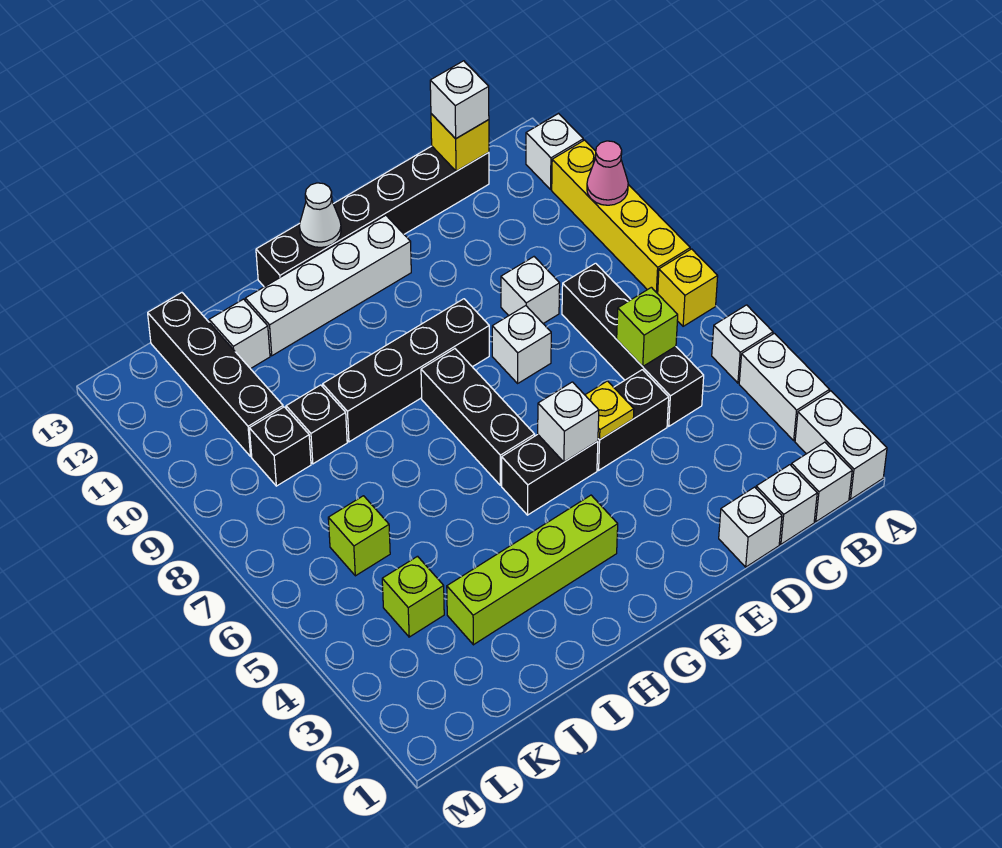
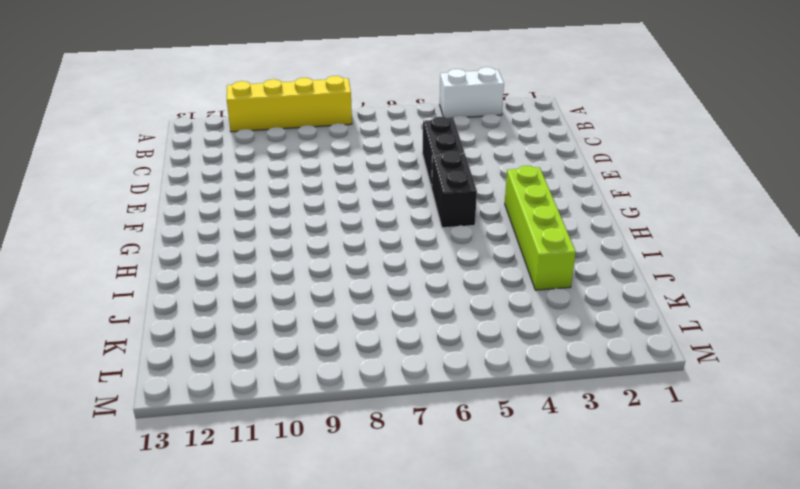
none -> white brick A1:A2 level 1
none -> white brick A5 level 1
none -> yellow brick A7 level 1
none -> white brick A12 level 1

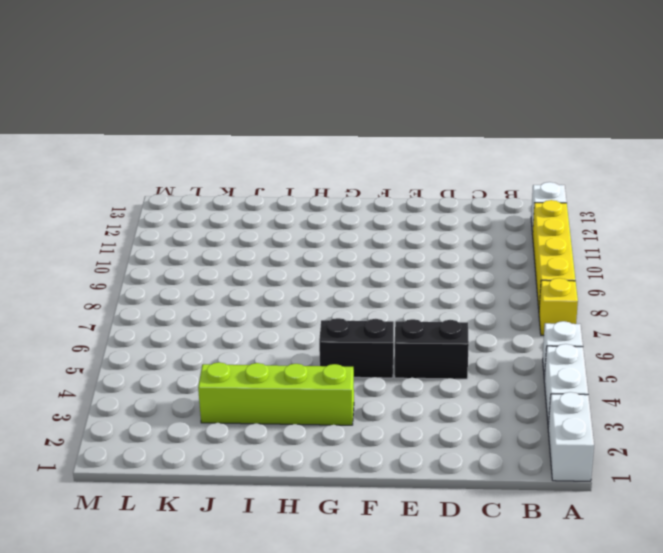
none -> white brick B1 level 1
none -> white brick C1 level 1
none -> black brick C5:C8 level 1
none -> black brick C13:H13 level 1

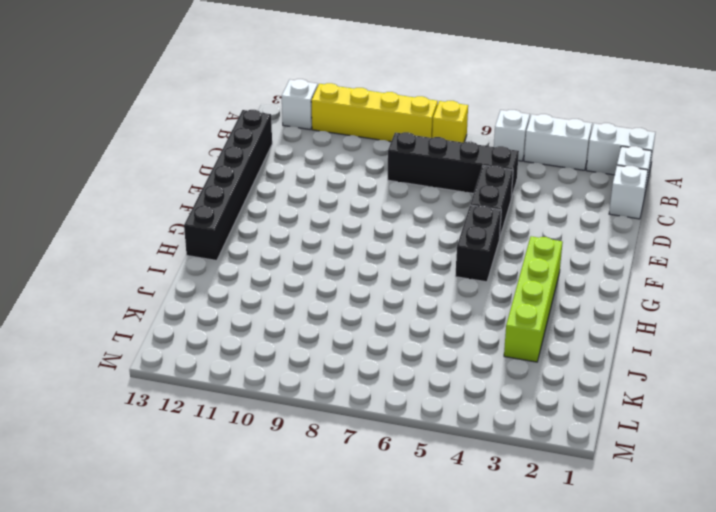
none -> white brick D1 level 1
none -> white brick D9 level 1
none -> white brick E8 level 1
none -> black brick F9:I9 level 1

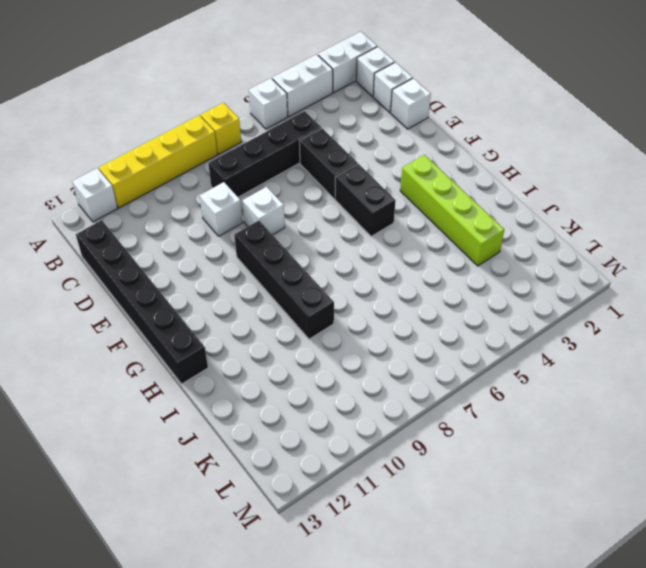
none -> white brick F12:I12 level 1
none -> black brick G6:G8 level 1
none -> black brick J9 level 1
none -> white brick J12 level 1

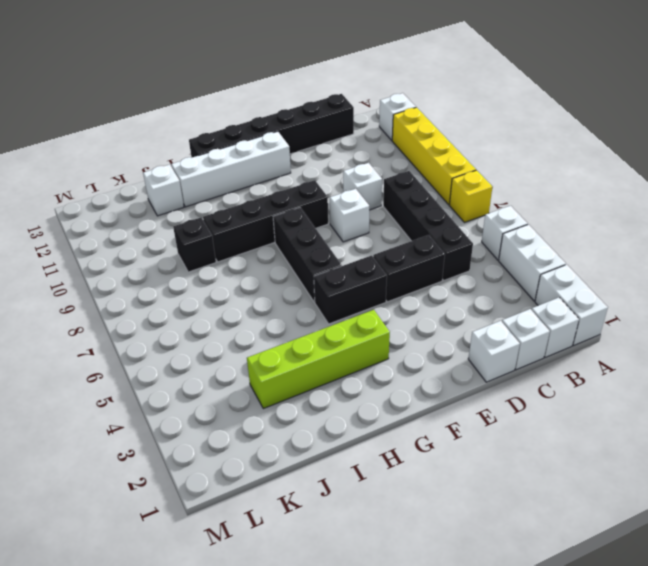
none -> lime brick K4 level 1
none -> lime brick K6 level 1
none -> black brick K9 level 1
none -> black brick K10:K13 level 1

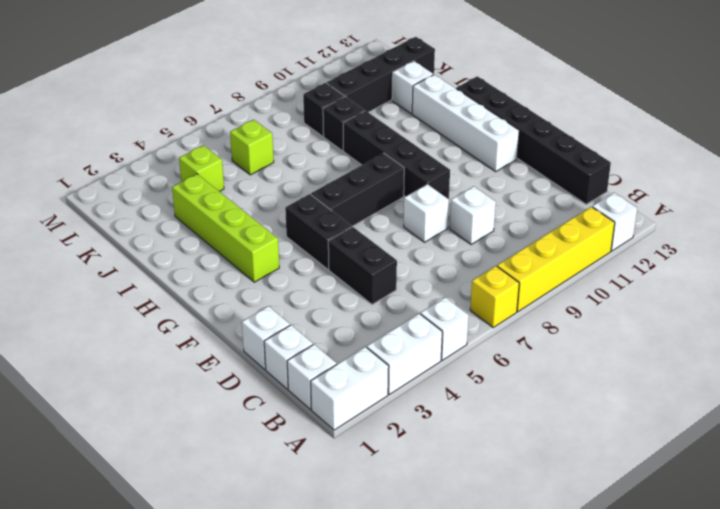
none -> black brick C5:C8 level 1
none -> pink cone A10 level 2
none -> lime brick C6 level 2
none -> yellow brick C13 level 2

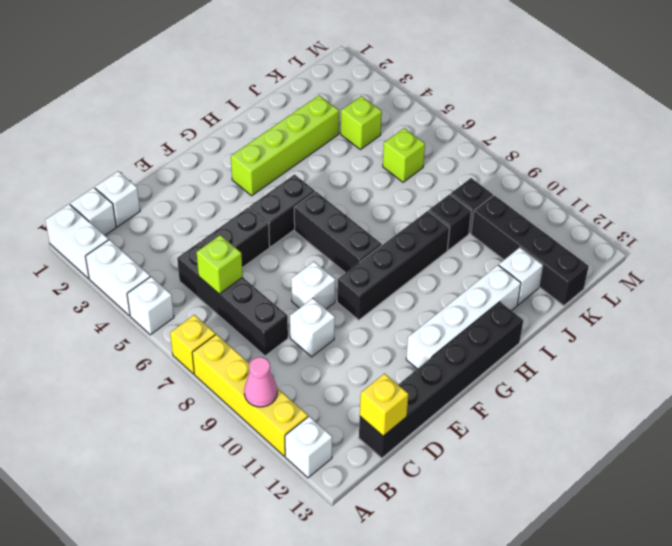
none -> white brick D1 level 1
none -> yellow plate E5 level 2
none -> white brick F5 level 2
none -> white cone G13 level 2

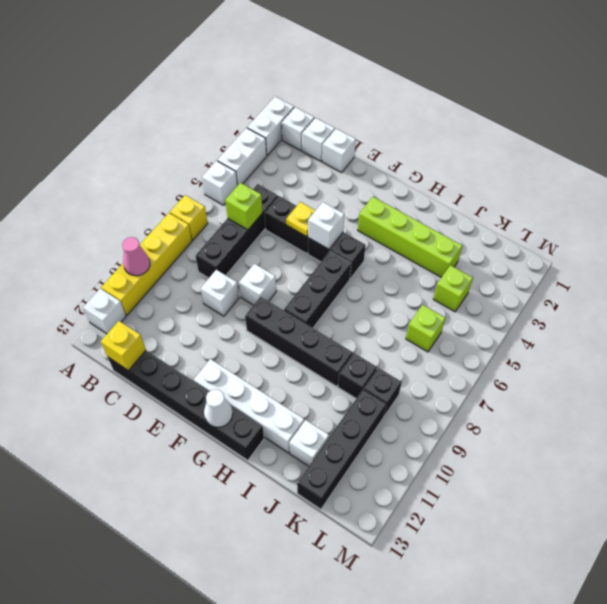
none -> white brick C13 level 3

